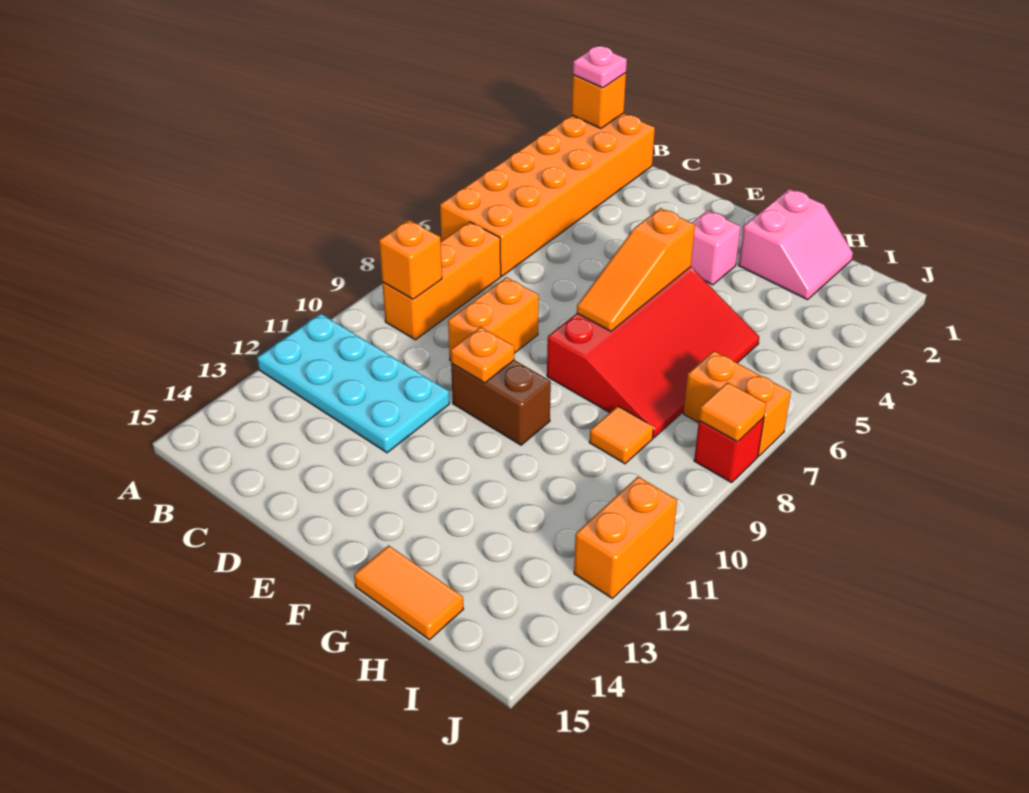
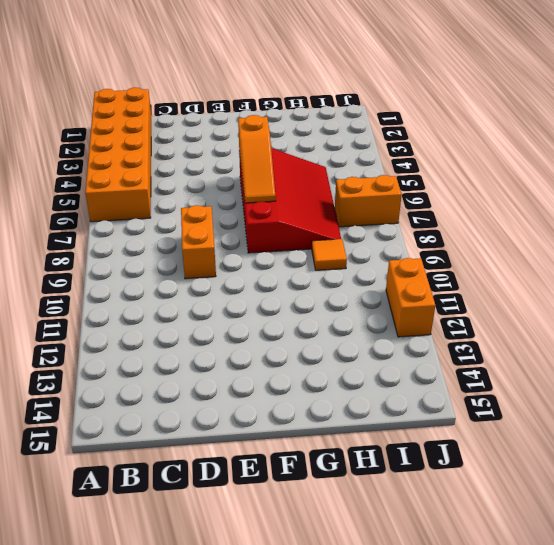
none -> cyan plate A11:D12 level 1
none -> orange brick B7:B9 level 1
none -> brown brick E10:F10 level 1

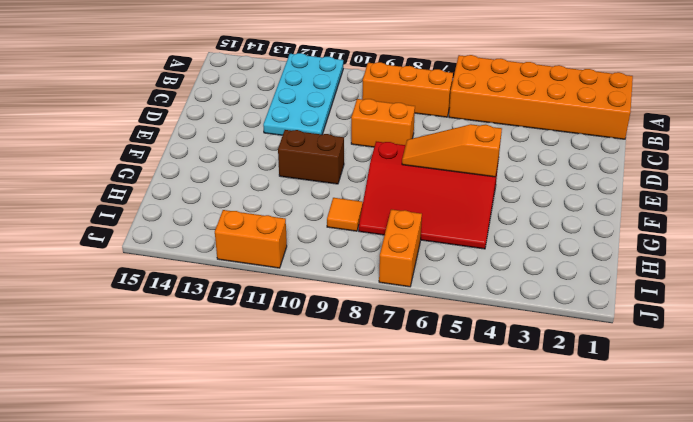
brown brick F10:F11 level 1 -> brown brick E10:F10 level 1
none -> pink brick F3 level 1
none -> pink slope G1:H2 level 1 top G
none -> orange tile G15:H15 level 1

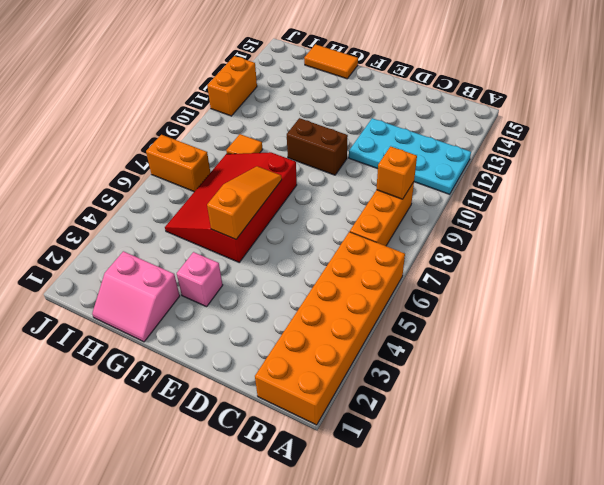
pink slope G1:H2 level 1 top 2 -> pink slope G1:H2 level 1 top G
none -> orange brick D8:D9 level 1
none -> red brick J8 level 1
none -> orange brick A1 level 2

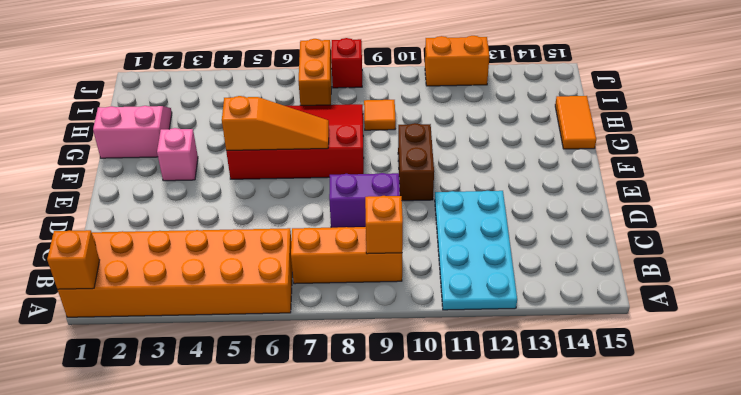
purple brick D8:D9 level 1 -> orange brick D8:D9 level 1
none -> orange plate E10 level 2
none -> orange tile J8 level 2
none -> pink plate A1 level 3

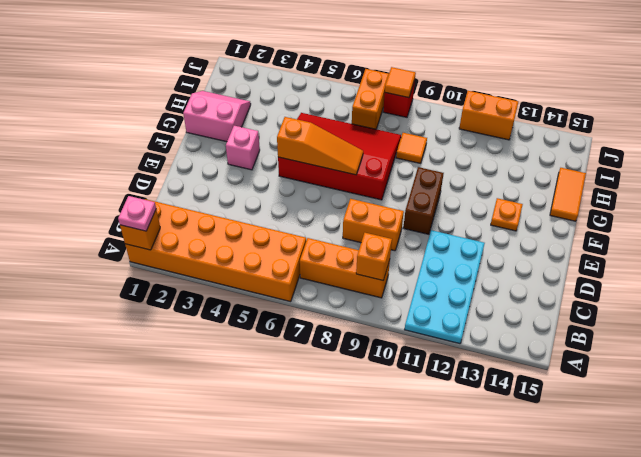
orange plate F13 level 1 -> orange plate E10 level 2

